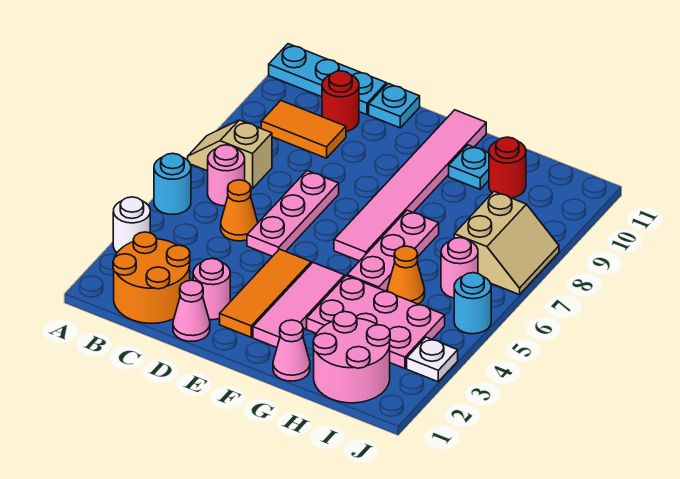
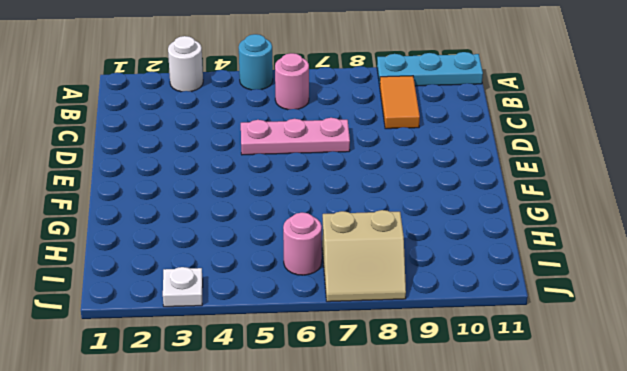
cyan plate A9:A11 level 1 -> cyan plate A11:C11 level 1
none -> tan slope A7:B7 level 1 top B
none -> orange round brick B1:C2 level 1
none -> orange cone C5 level 1

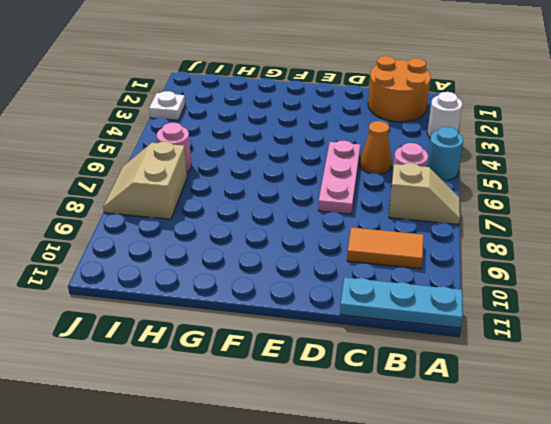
none -> red round brick C10 level 1
none -> pink cone D1 level 1
none -> pink round brick D2 level 1

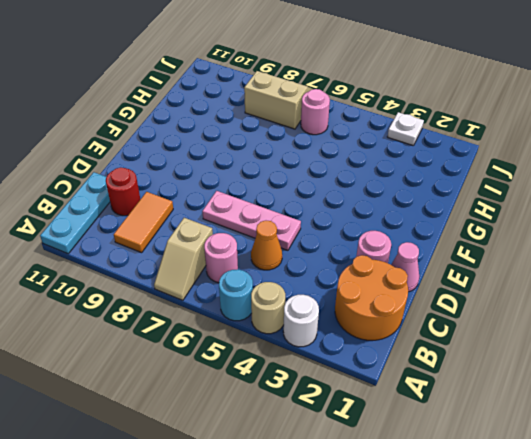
tan round brick A4 level 1 -> none
none -> cyan plate D11 level 1
none -> orange tile E2:E4 level 1
none -> pink tile F2:F4 level 1

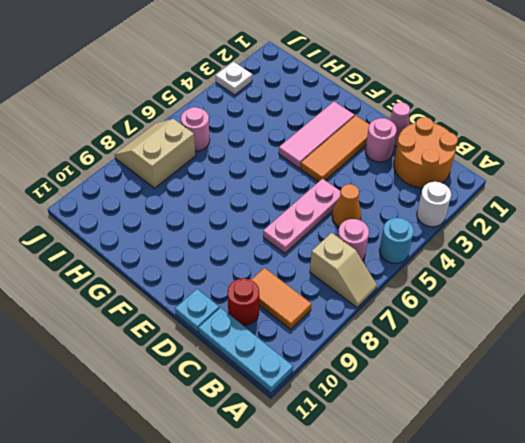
none -> pink tile F6:F11 level 1
none -> pink cone G1 level 1
none -> pink plate G3:I4 level 1

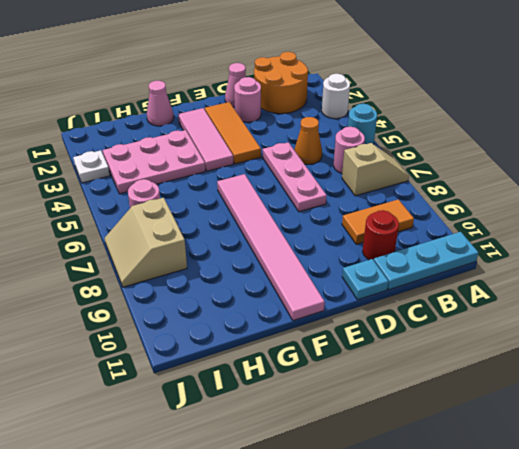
none -> pink plate G5:G7 level 1
none -> cyan plate G10 level 1
none -> pink round brick H1:I2 level 1

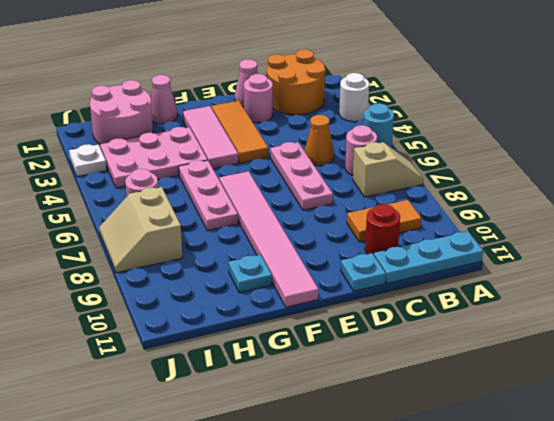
none -> orange cone H5 level 1
none -> red round brick H10 level 1
none -> cyan round brick J5 level 1

